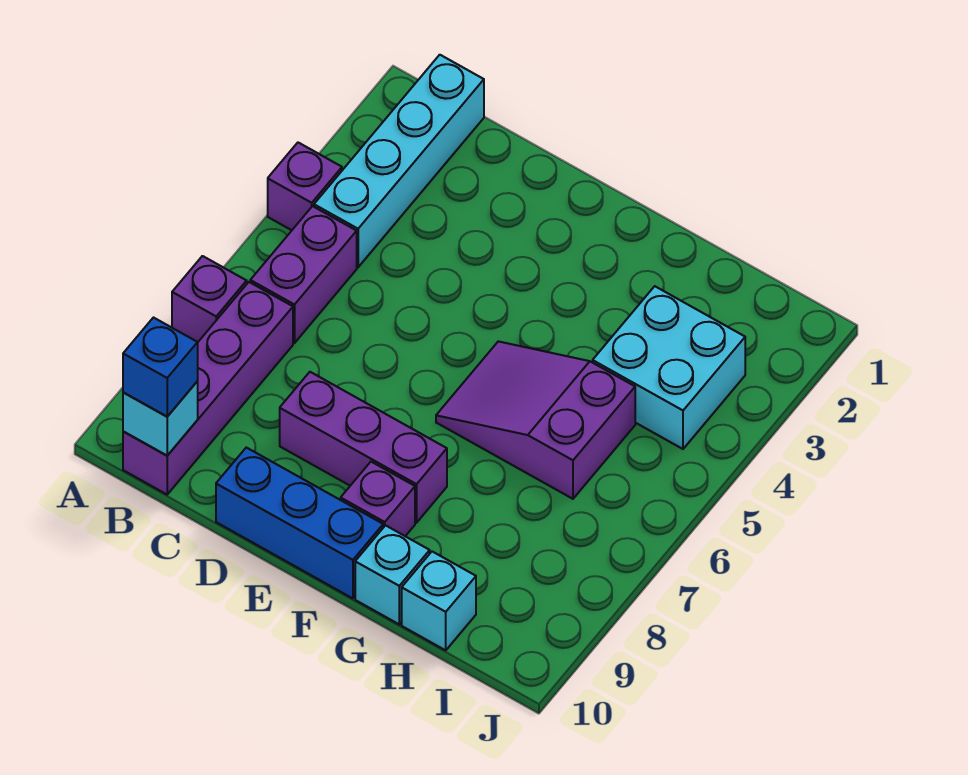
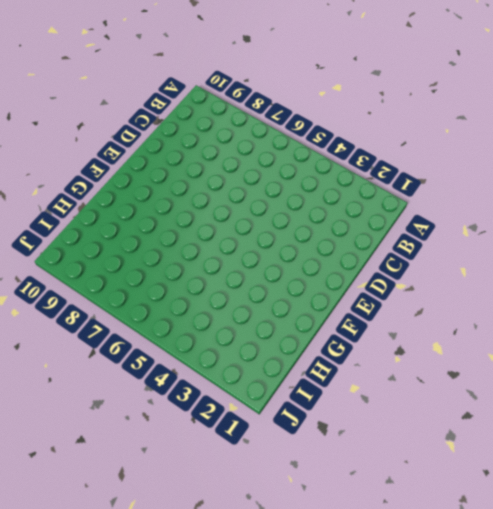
none -> purple brick A4 level 1
none -> purple brick A7 level 1
none -> cyan brick B1:B4 level 1

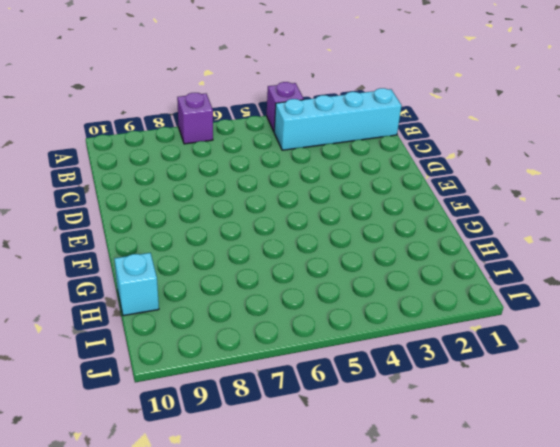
none -> purple brick B5:B6 level 1
none -> purple brick B7:B10 level 1
none -> purple brick D8:F8 level 1

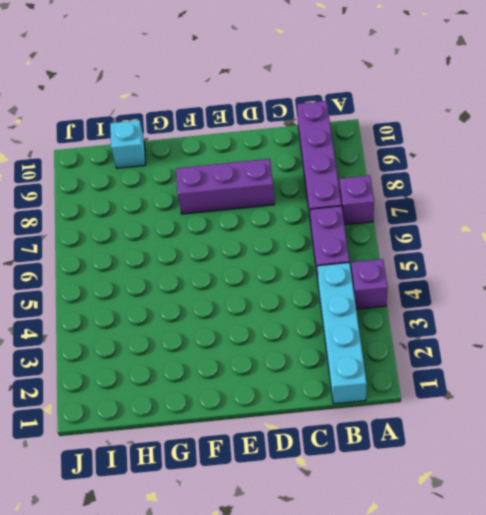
none -> blue brick D10:F10 level 1
none -> purple slope F5:H6 level 1 top H
none -> purple brick F9 level 1

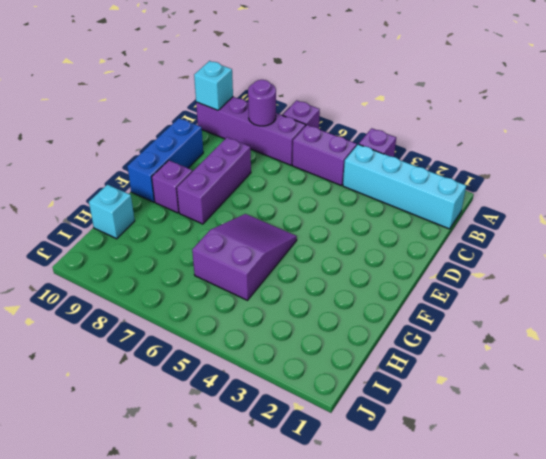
purple round brick B8 level 2 -> none
none -> cyan brick G10 level 1
none -> cyan brick H3:I4 level 1
none -> blue brick B10 level 3

